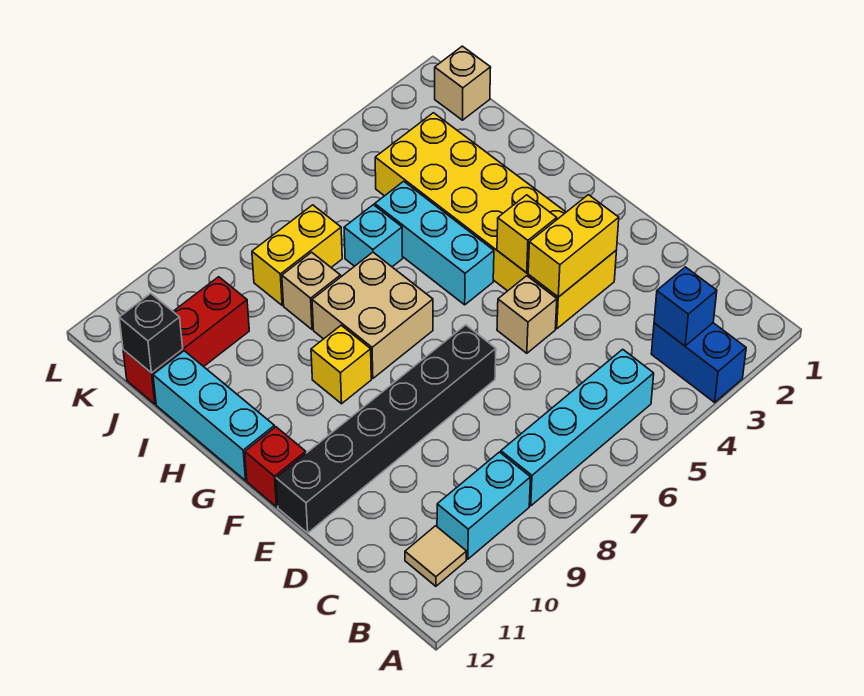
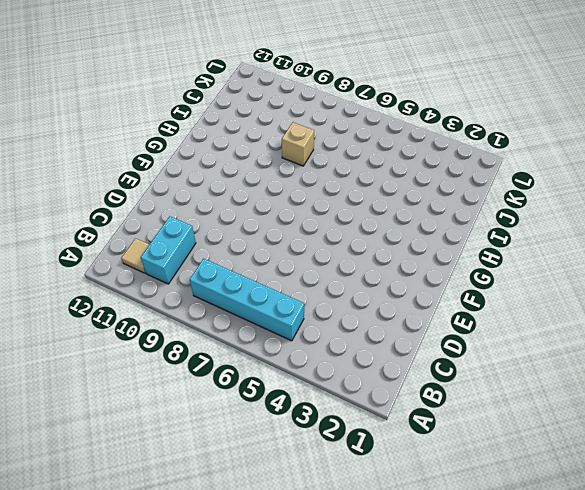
cyan brick B10:C10 level 1 -> cyan brick B9:B10 level 1
none -> blue brick A3:B3 level 1
none -> yellow brick E3:J4 level 1
none -> tan brick E5 level 1

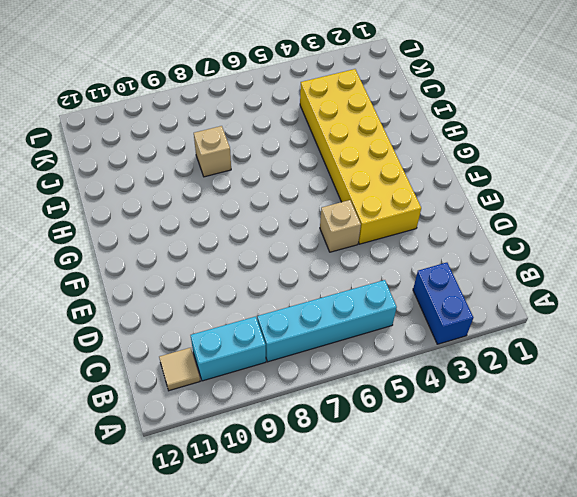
none -> black brick E7:E12 level 1
none -> red brick F12 level 1
none -> cyan brick G5:I5 level 1

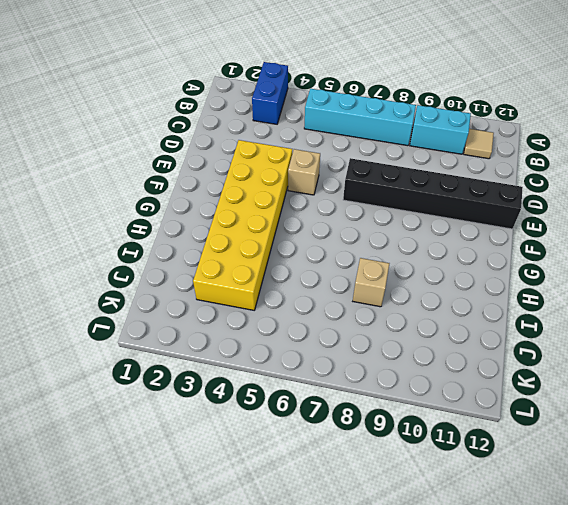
none -> red brick F12 level 1
none -> cyan brick G5:I5 level 1
none -> tan brick G7:H8 level 1

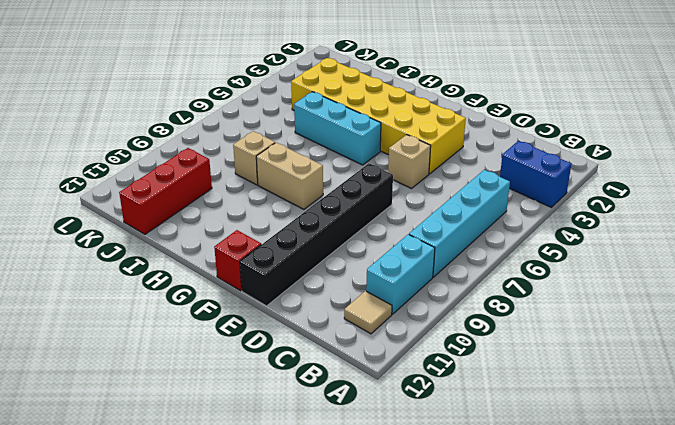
tan brick G8:H8 level 1 -> tan brick G7:H8 level 1
none -> yellow brick G9 level 1
none -> cyan brick G12:I12 level 1
none -> cyan brick I6 level 1

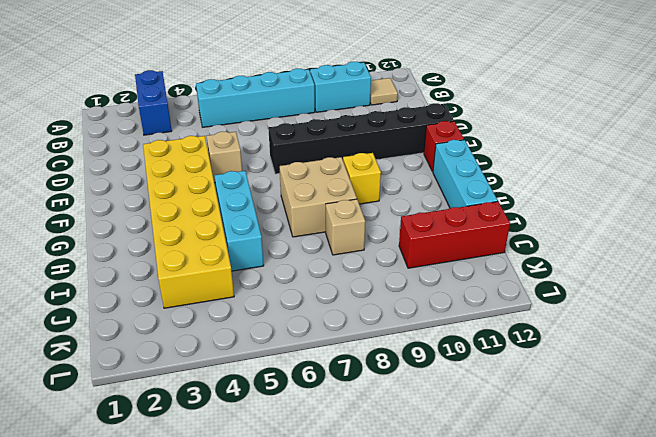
none -> cyan brick I6 level 1
none -> yellow brick J7:J8 level 1
none -> tan brick K1 level 1

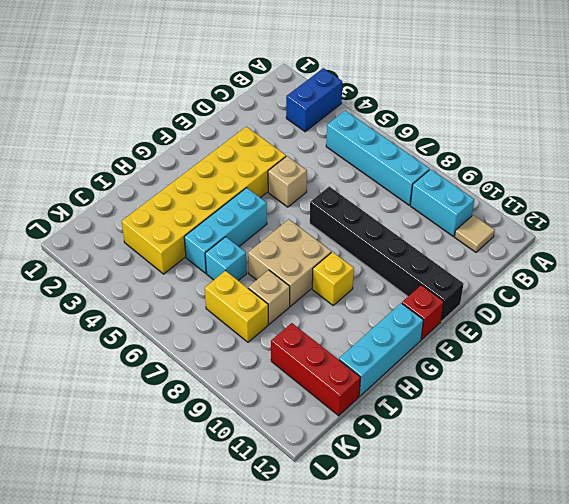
none -> tan brick K1 level 1
none -> blue brick B3 level 2
none -> yellow brick E3:E4 level 2

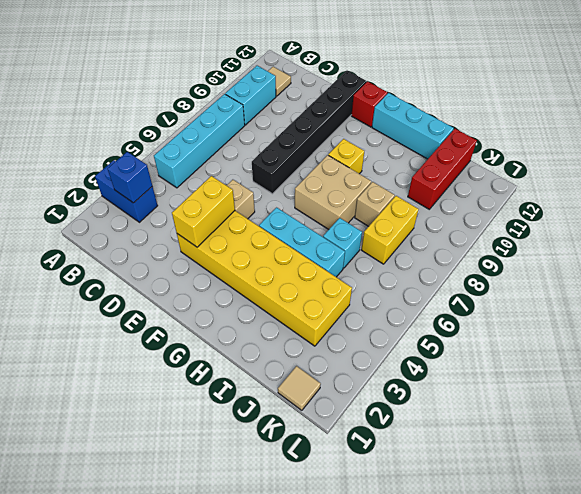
tan tile K1 level 1 -> tan brick K1 level 1
none -> yellow brick F4 level 2
none -> black brick J12 level 2

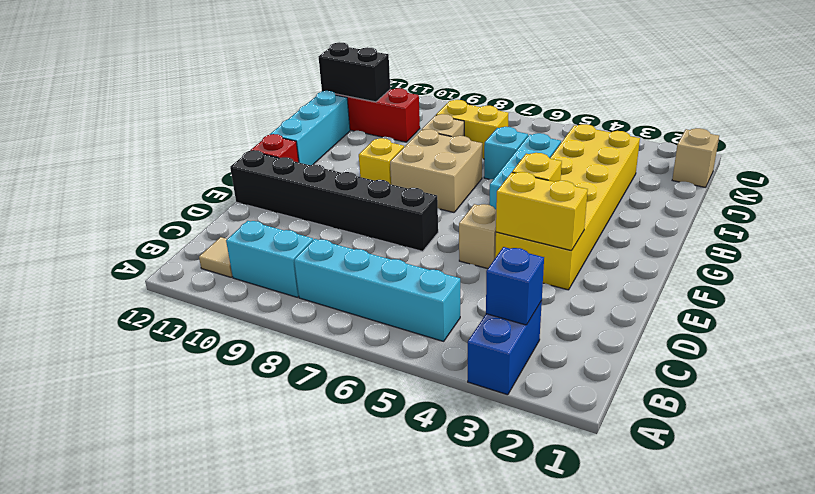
black brick J11:J12 level 2 -> black brick J12 level 2

